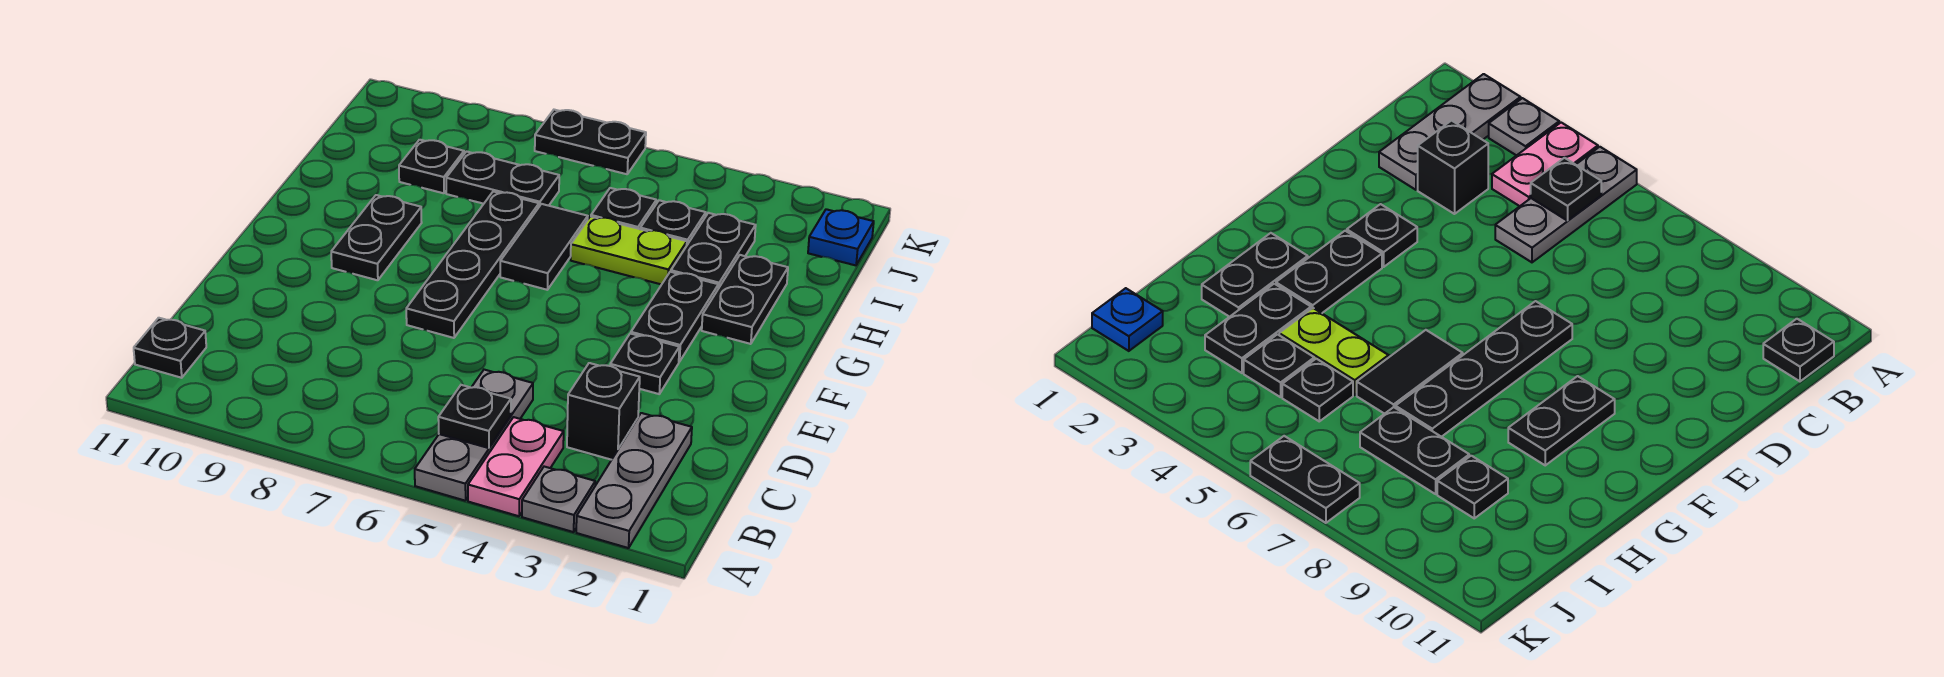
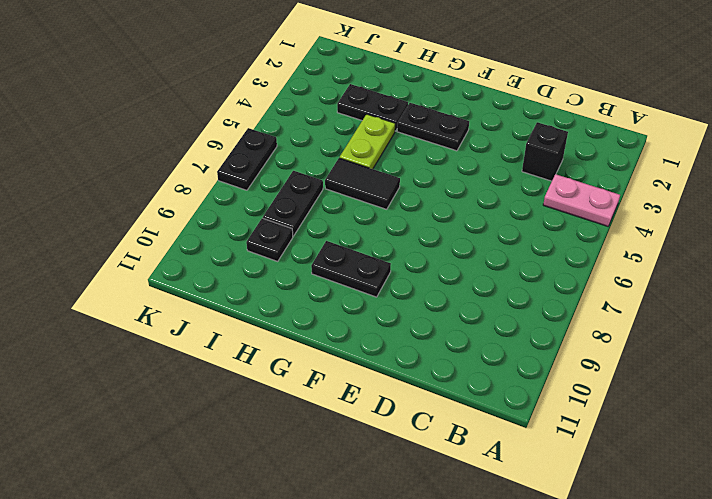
none -> grey plate A2:C2 level 1
none -> grey plate A3 level 1
none -> grey plate A5:C5 level 1

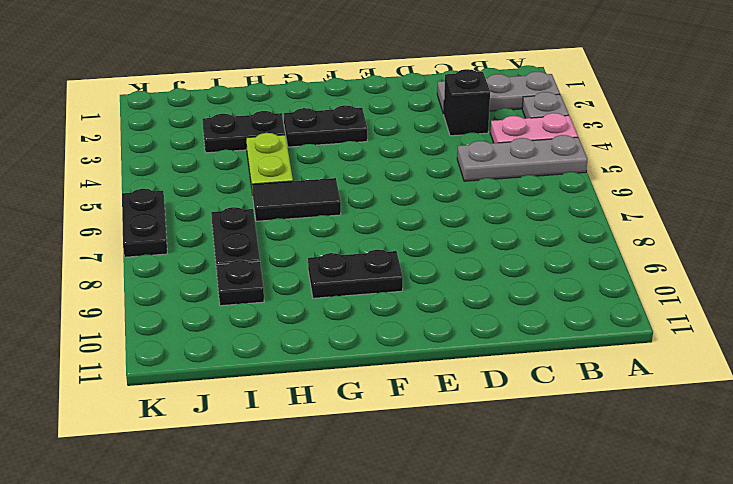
none -> black plate B11 level 1
none -> black plate E3 level 1
none -> black plate E7:H7 level 1

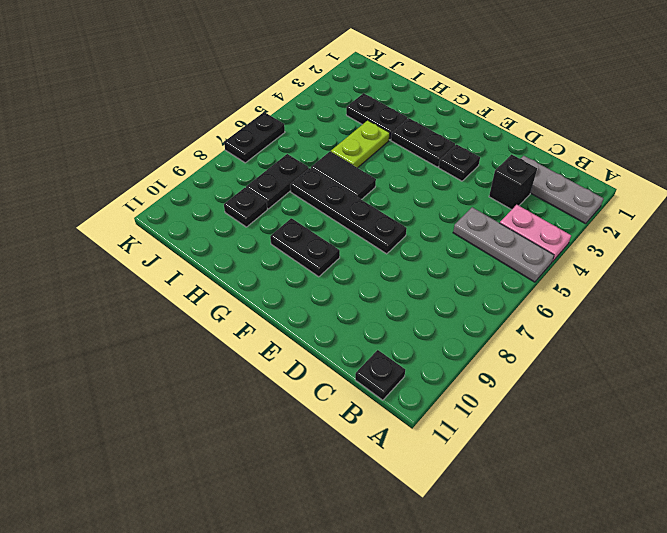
none -> grey plate A3 level 1
none -> black plate G2:H2 level 1
none -> black plate I4 level 1

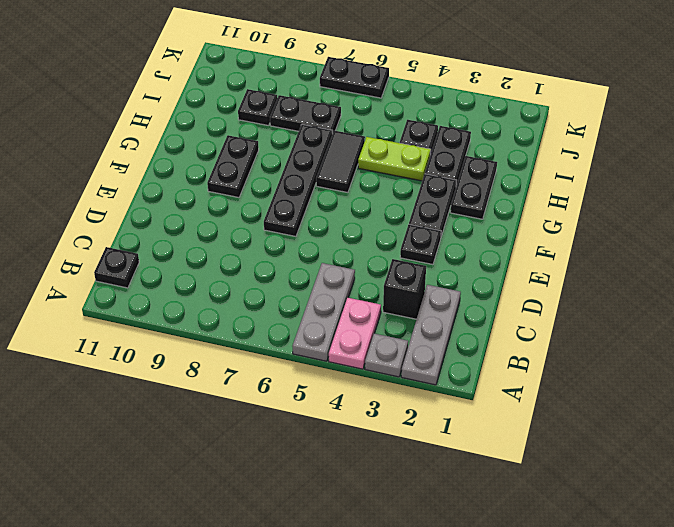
none -> black plate I5 level 1
none -> blue plate J1 level 1
none -> black plate B5 level 2

